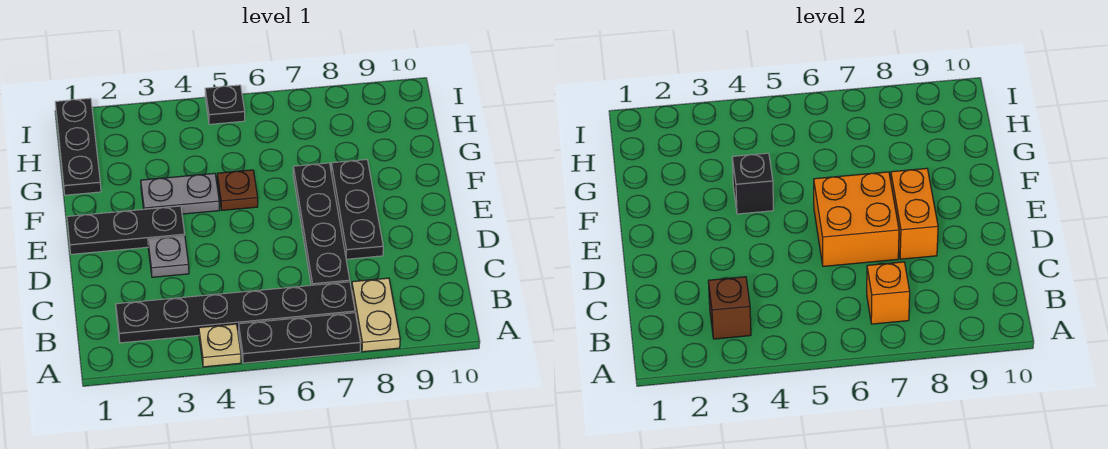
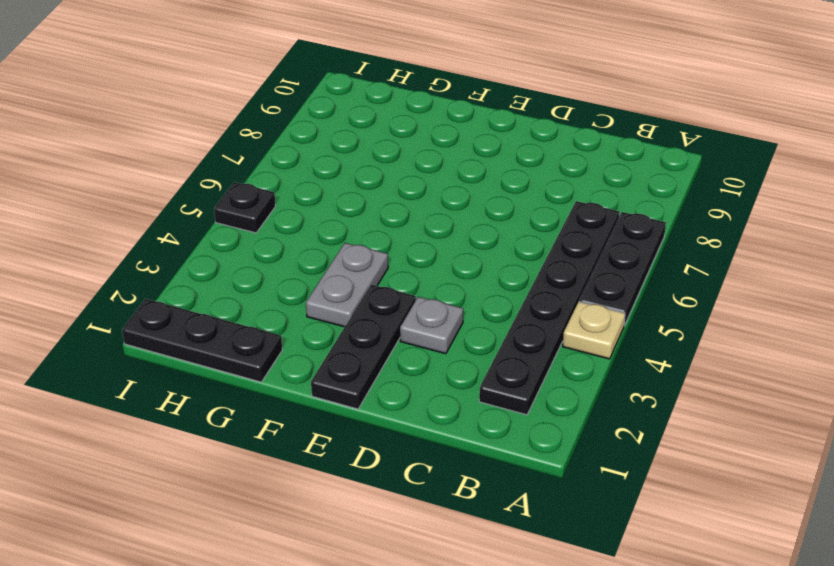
none -> tan plate A8:B8 level 1
none -> black plate C7:F7 level 1
none -> black plate D8:F8 level 1

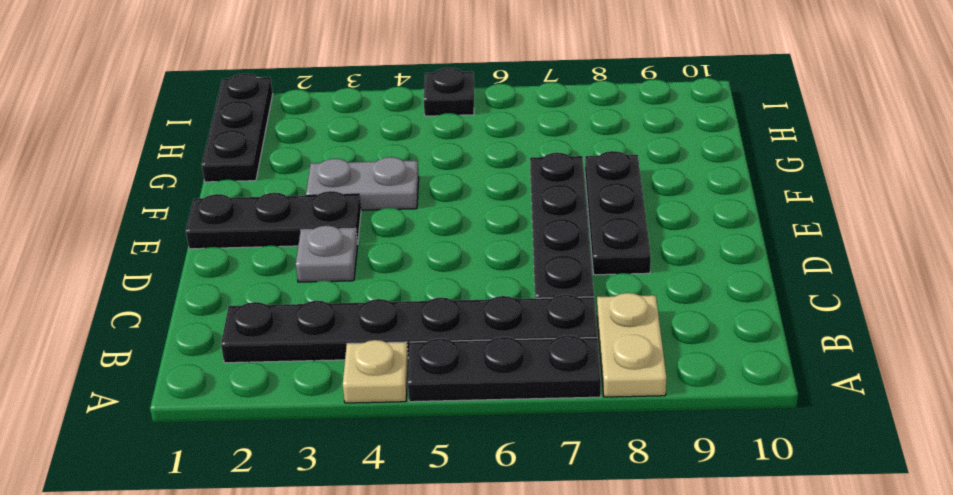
none -> brown plate F5 level 1
none -> brown brick B3 level 2
none -> orange brick B7 level 2

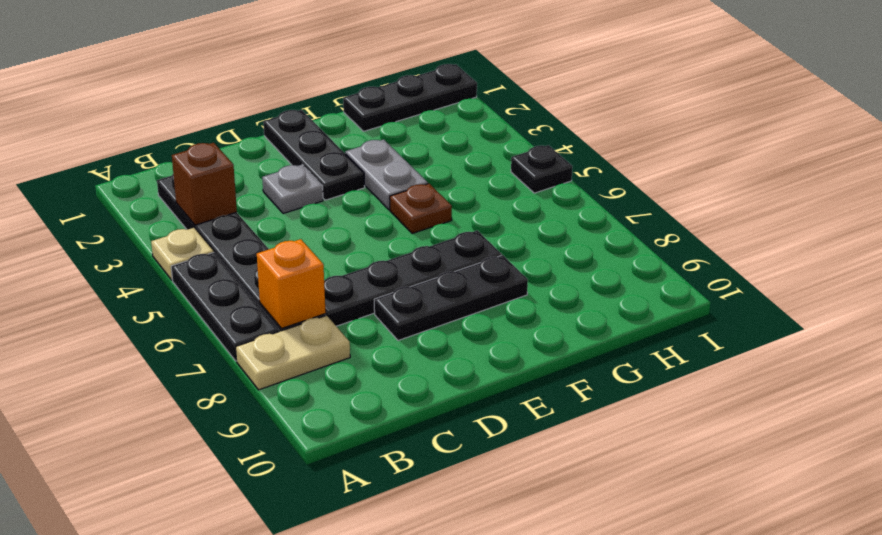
none -> orange brick D6:E7 level 2
none -> orange brick D8:E8 level 2
none -> black brick F4 level 2

